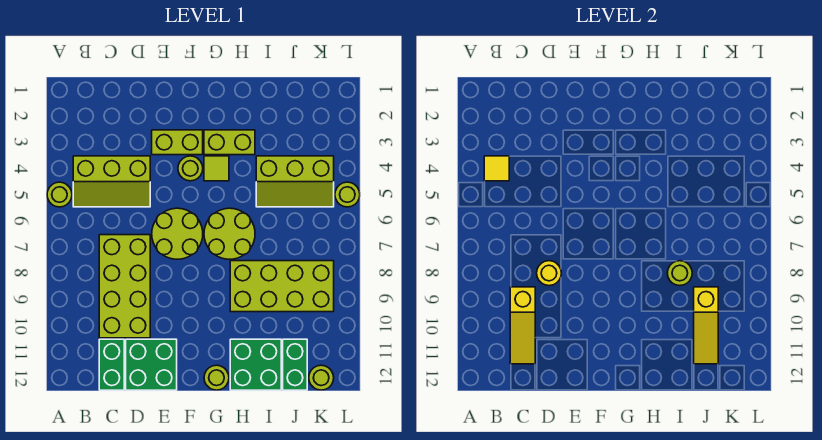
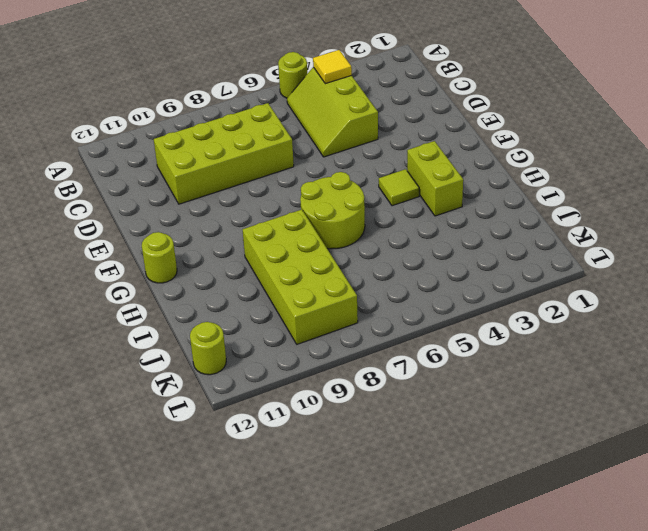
none -> green brick C11:C12 level 1
none -> green brick D11:E12 level 1
none -> lime brick E3:F3 level 1

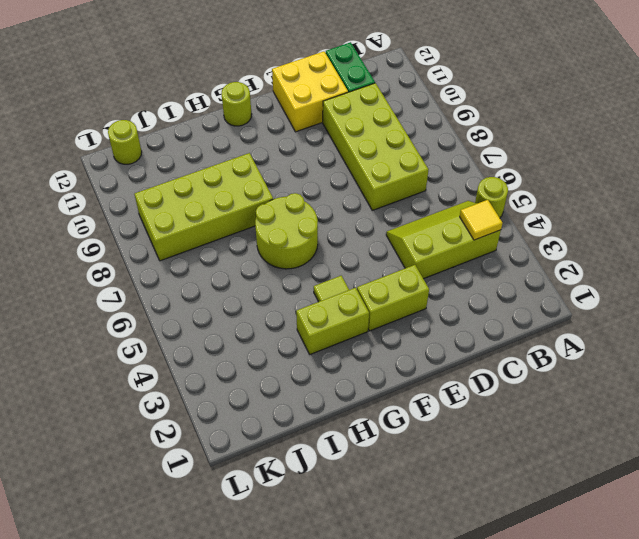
yellow brick D11:E12 level 1 -> green brick D11:E12 level 1
none -> lime round brick E6:F7 level 1
none -> lime round brick F4 level 1
none -> green brick H11:I12 level 1

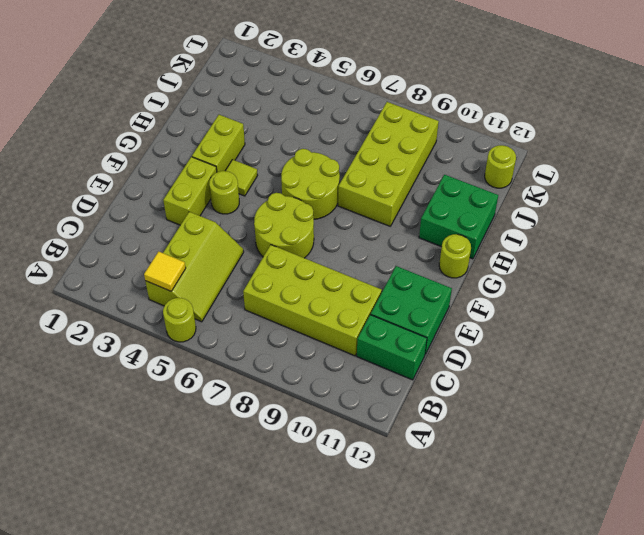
none -> lime slope I4:K5 level 1 top 4
none -> green brick J11:J12 level 1
none -> lime round brick L5 level 1

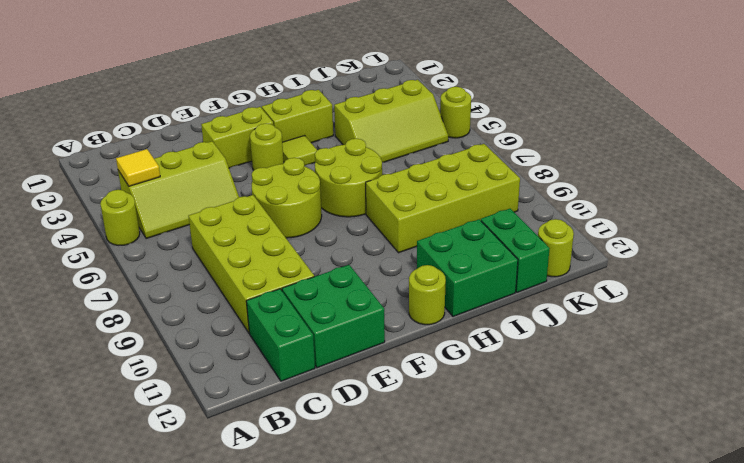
none -> yellow slope C9:C11 level 2 top 9
none -> yellow round brick D8 level 2
none -> lime round brick I8 level 2

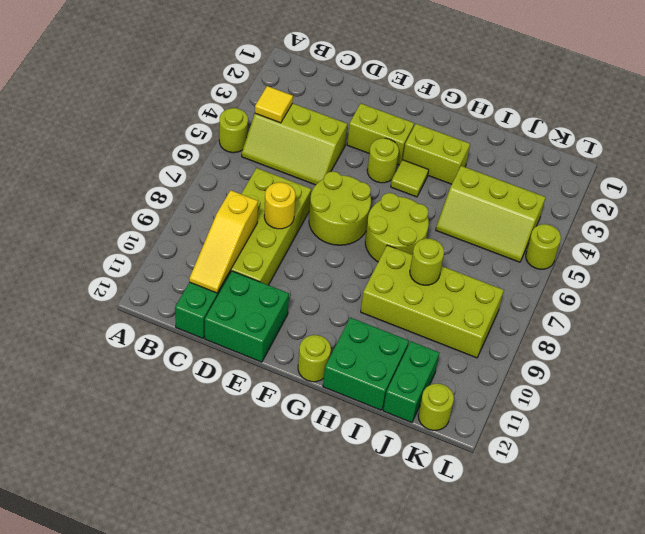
none -> yellow slope J9:J11 level 2 top 9

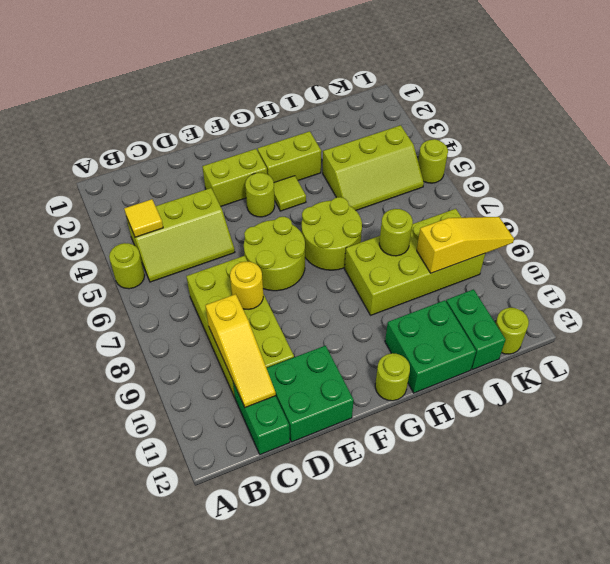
yellow slope J9:L9 level 2 top J -> yellow slope J9:J11 level 2 top 9

